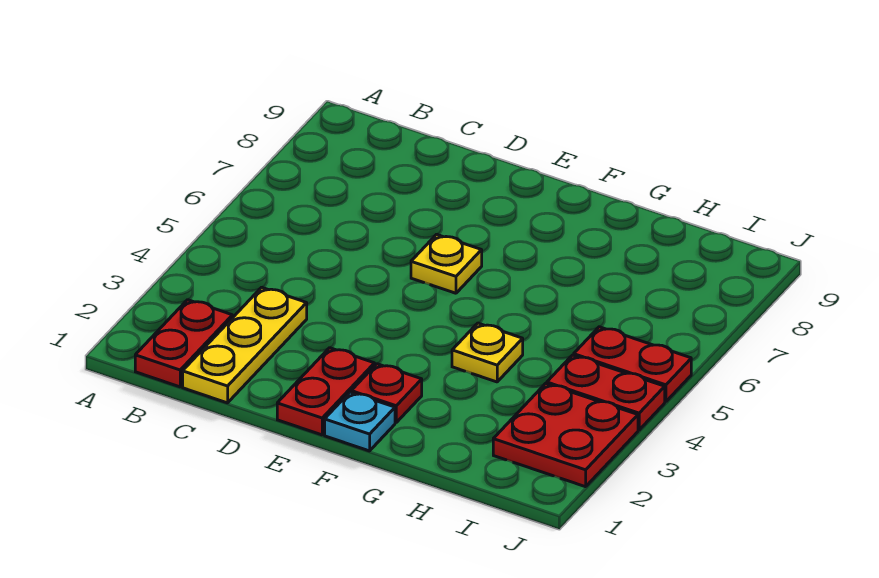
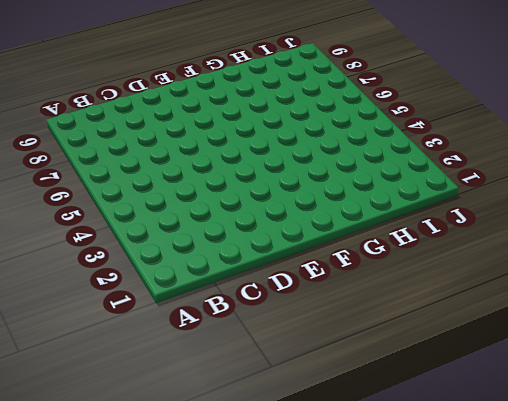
none -> red plate B1:B2 level 1
none -> yellow plate C1:C3 level 1

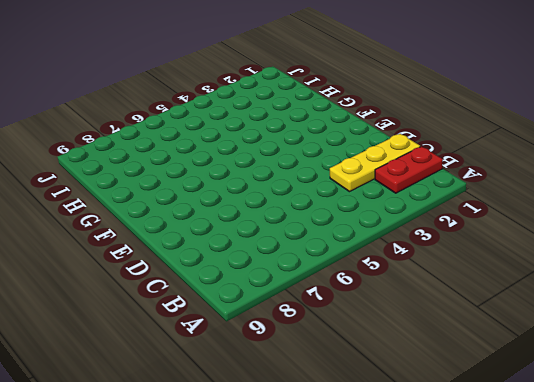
none -> red plate E1:E2 level 1
none -> yellow plate E6 level 1

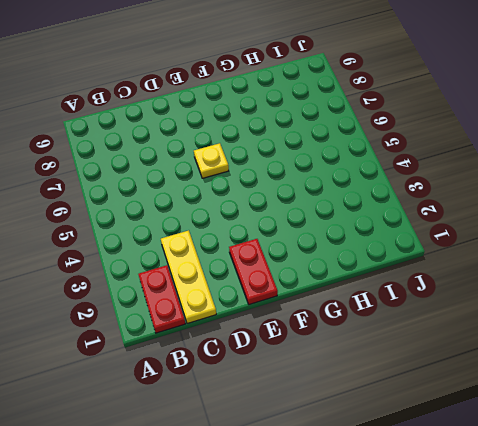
none -> cyan plate F1 level 1
none -> red plate F2 level 1

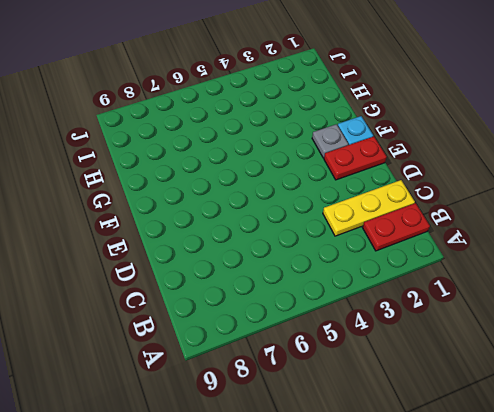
grey plate F2 level 1 -> red plate F2 level 1
none -> yellow plate E6 level 1
none -> yellow plate G4 level 1

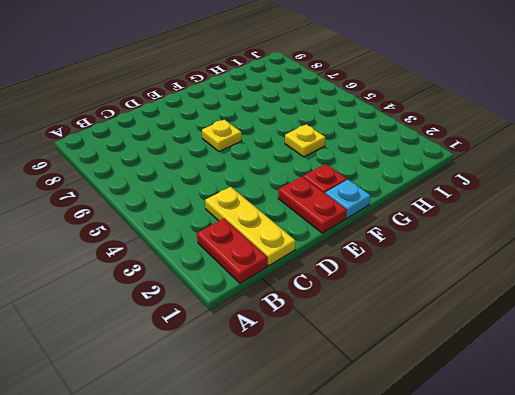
none -> red plate I2:J3 level 1
none -> red plate I4:J4 level 1

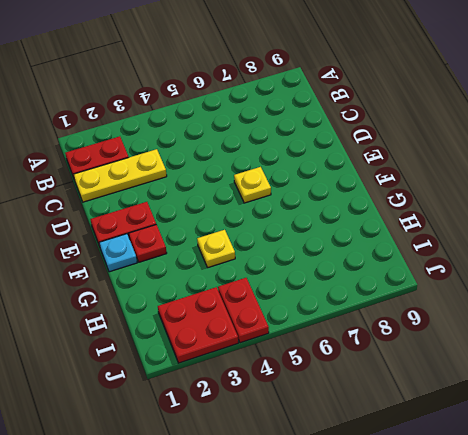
none -> red plate I5:J5 level 1

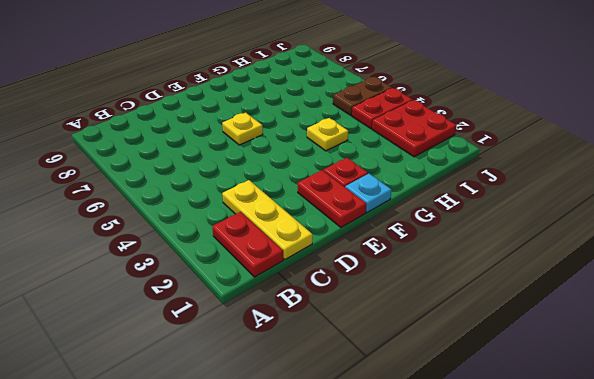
brown plate I5:J5 level 1 -> red plate I5:J5 level 1

